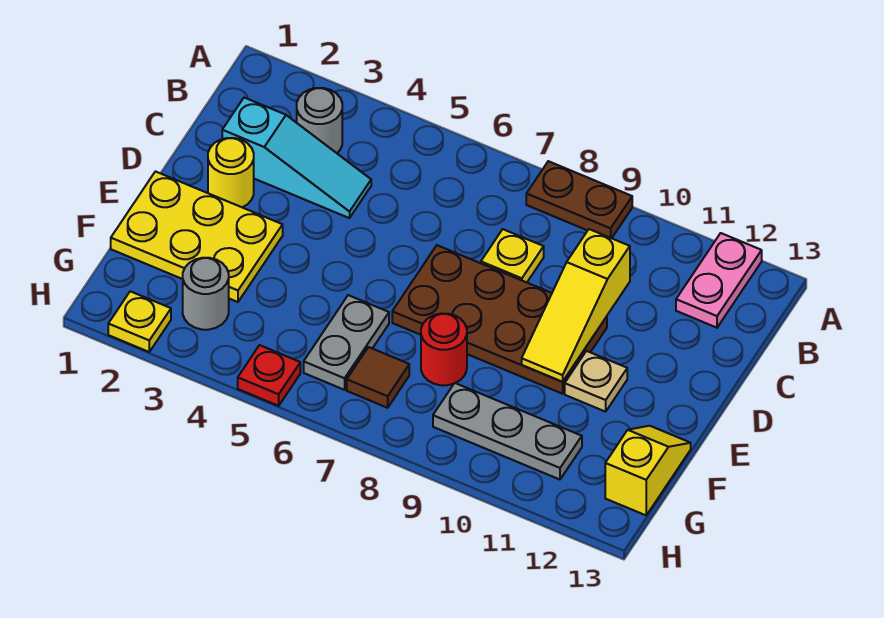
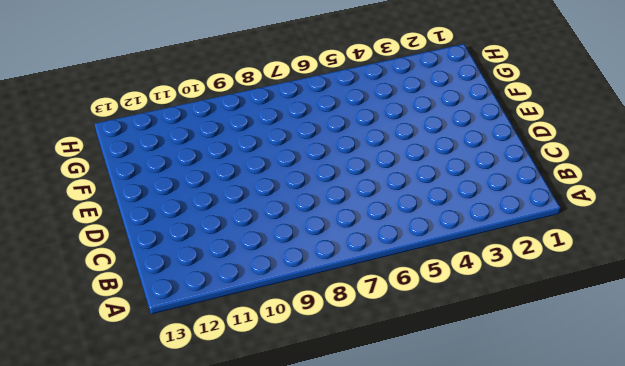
none -> brown plate A8:A9 level 1
none -> pink plate A12:B12 level 1
none -> grey round brick B3 level 1

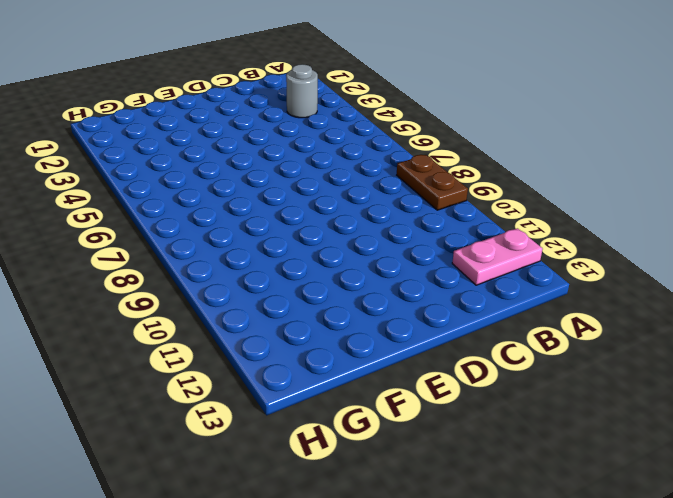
none -> cyan slope C2:C4 level 1 top 2
none -> yellow plate C8 level 1
none -> yellow round brick D2 level 1

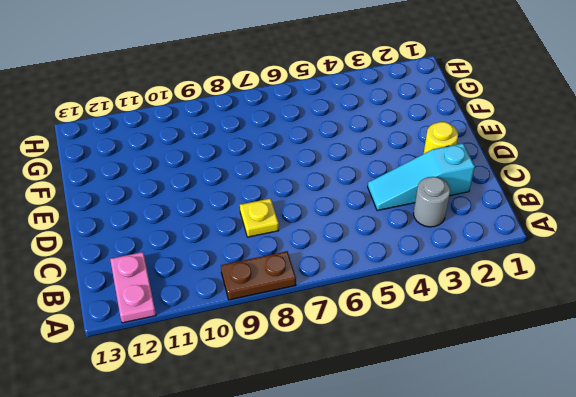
none -> brown plate D7:E10 level 1
none -> yellow plate E1:F3 level 1
none -> tan plate E11 level 1

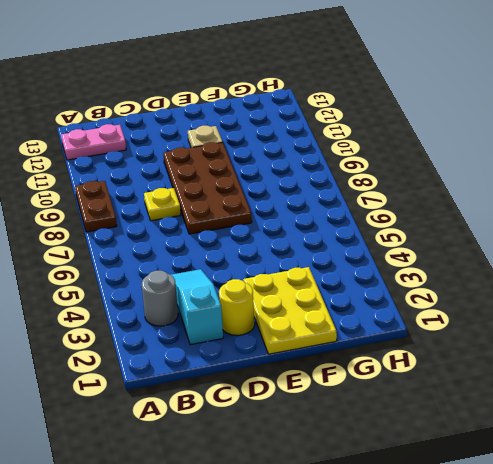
none -> grey plate F6:G6 level 1
none -> red round brick F8 level 1
none -> yellow slope F13:G13 level 1 top G

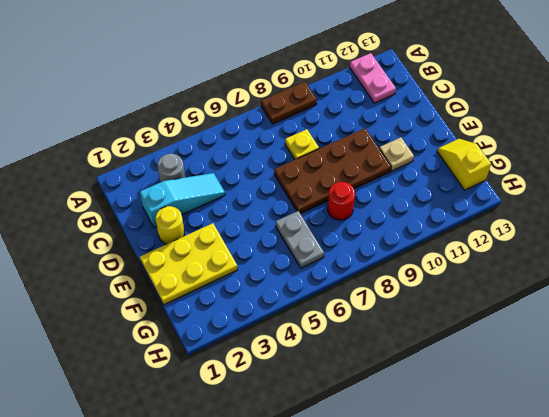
none -> grey round brick G3 level 1
none -> brown tile G7 level 1
none -> grey plate G9:G11 level 1

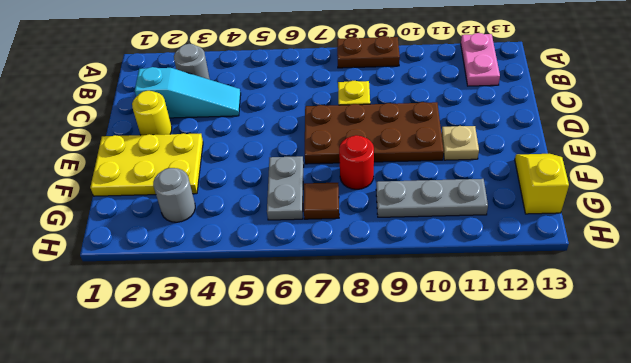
none -> yellow plate H2 level 1
none -> red plate H5 level 1
none -> yellow slope C10:E10 level 2 top C

